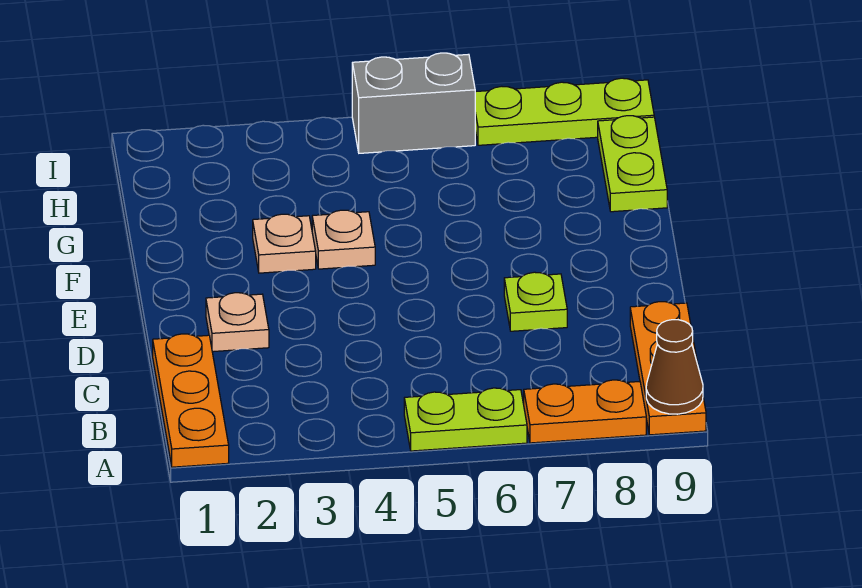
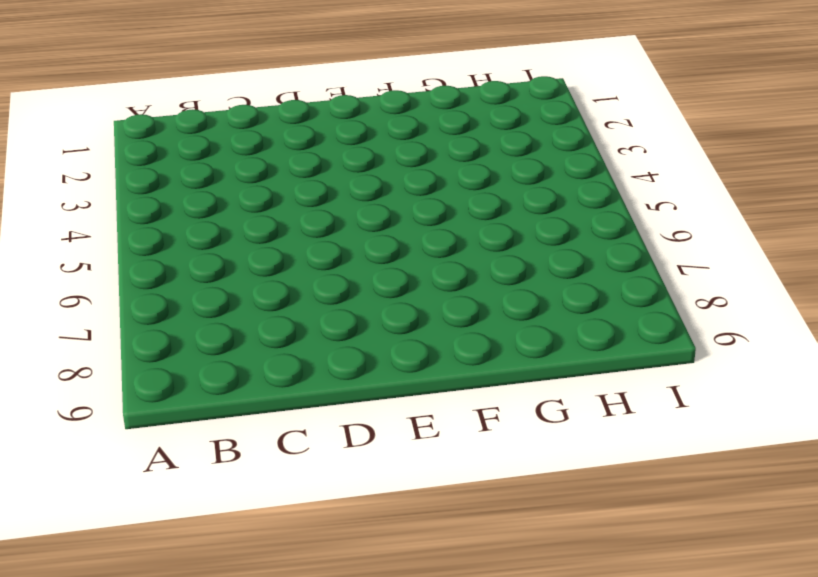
none -> orange plate A1:C1 level 1
none -> lime plate A5:A6 level 1
none -> orange plate A7:A8 level 1

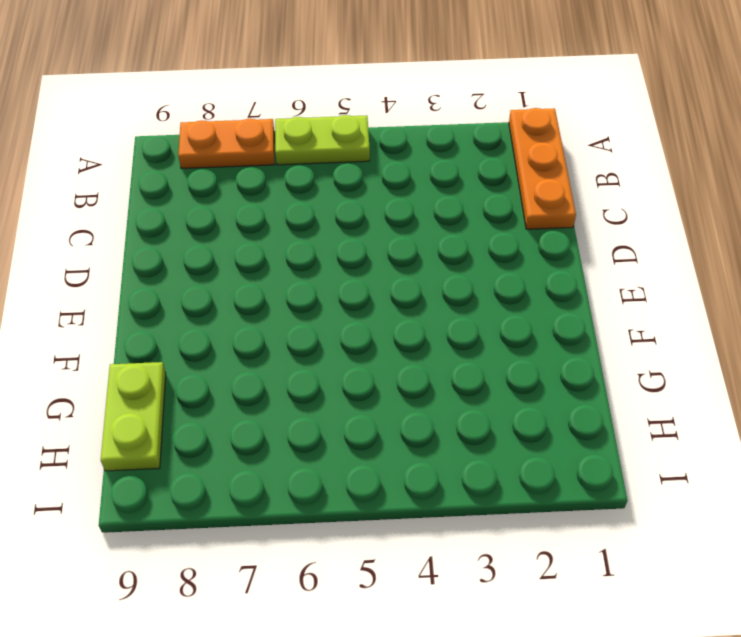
none -> orange plate A9:C9 level 1
none -> tan plate D2 level 1
none -> lime plate D7 level 1

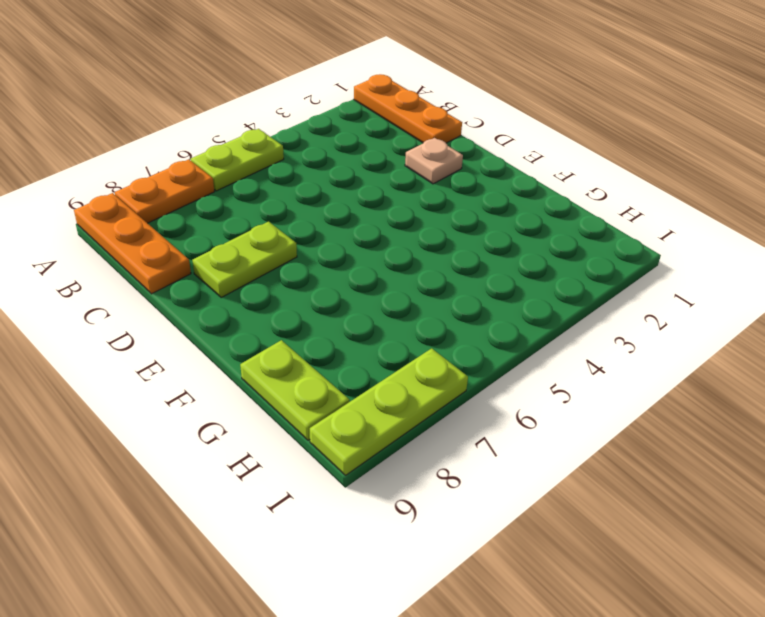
lime plate D7:D8 level 1 -> lime plate D7 level 1
none -> tan plate F3 level 1
none -> tan plate F4 level 1
none -> grey brick I5:I6 level 1

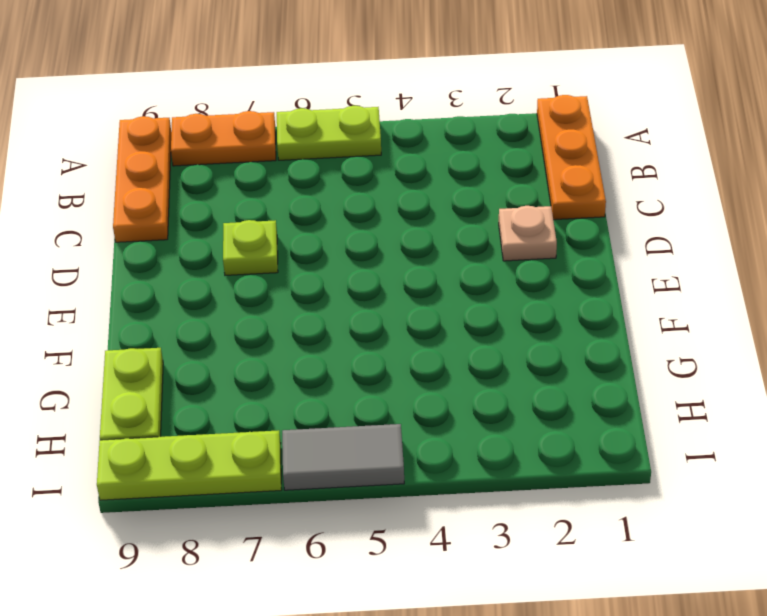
grey tile I5:I6 level 1 -> grey brick I5:I6 level 1
none -> tan plate F3 level 1
none -> tan plate F4 level 1
none -> brown cone A9 level 2

